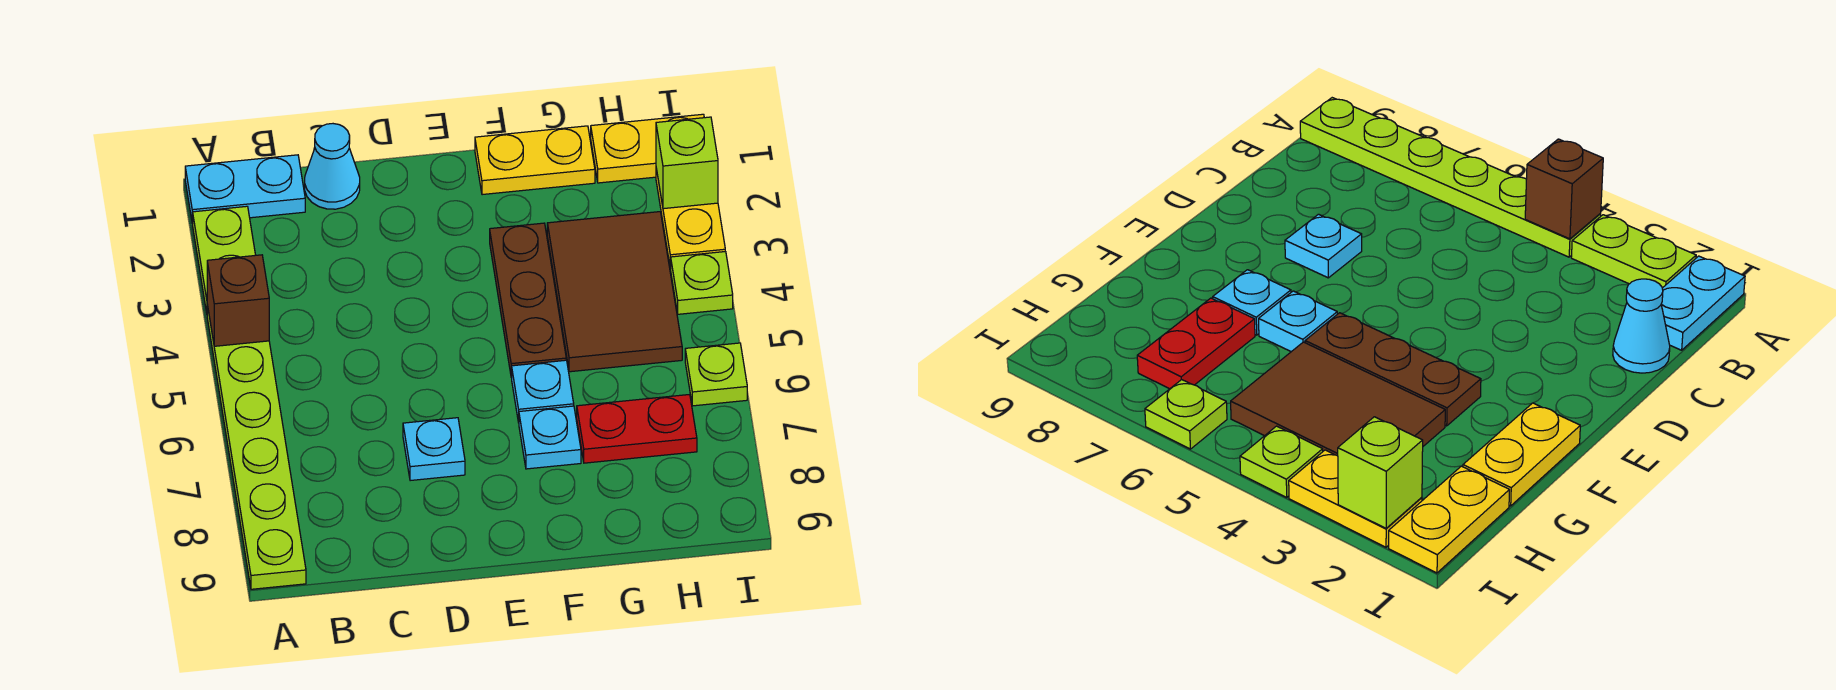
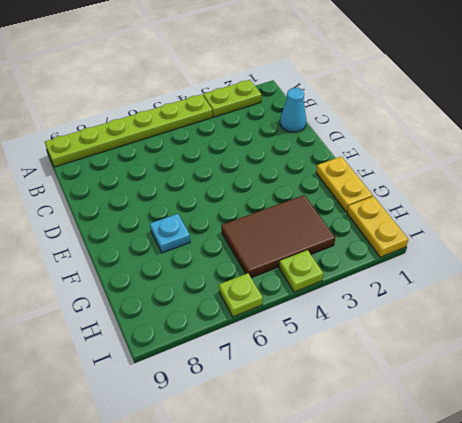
none -> cyan plate A1:B1 level 1
none -> cyan plate D7 level 1
none -> brown plate F3:F5 level 1

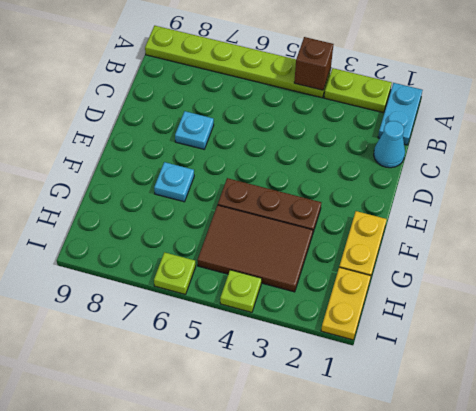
none -> cyan plate F6 level 1
none -> red plate G7:H7 level 1
none -> yellow plate I2:I3 level 1

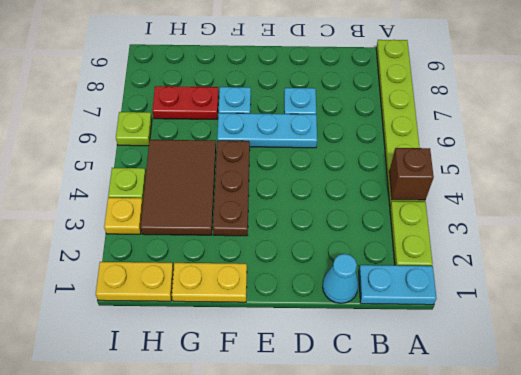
cyan plate D6:F6 level 1 -> cyan plate F6 level 1
yellow plate I3 level 1 -> yellow plate I2:I3 level 1
none -> lime brick I2 level 2

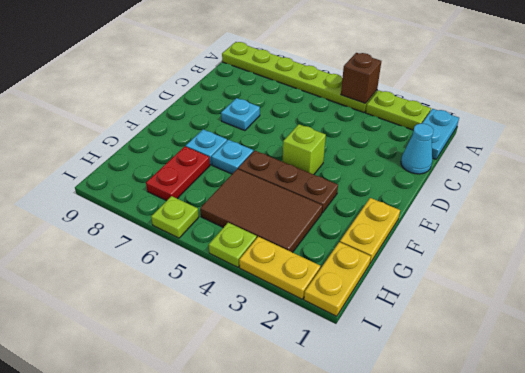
lime brick E4 level 1 -> lime brick I2 level 2

